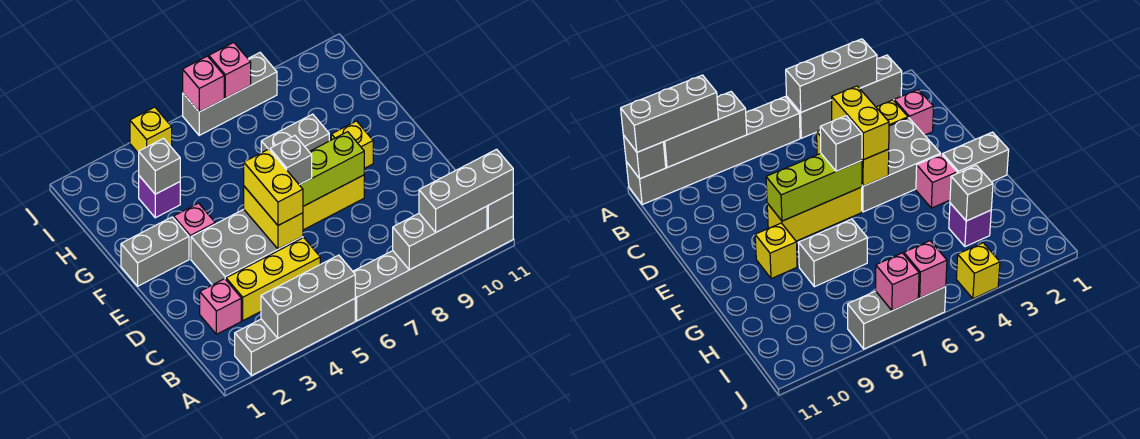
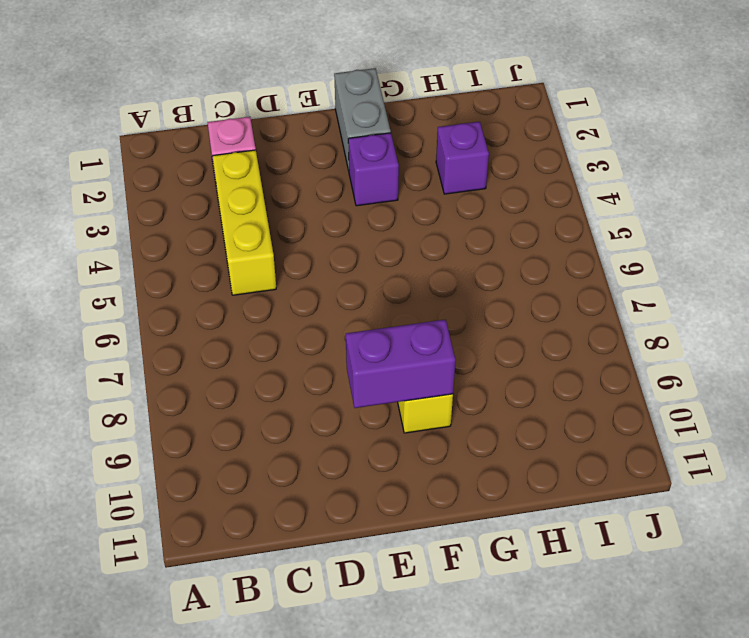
purple brick E9:F9 level 2 -> none
purple brick F3 level 1 -> pink brick F3 level 1
none -> grey brick A2:A5 level 1
none -> grey brick A6:A11 level 1
none -> grey brick D3:E5 level 1

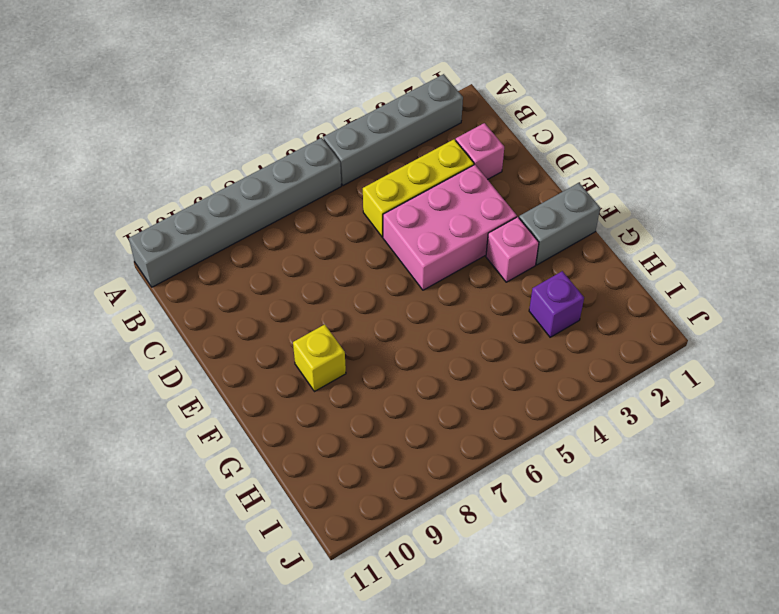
pink brick D3:E5 level 1 -> grey brick D3:E5 level 1
none -> yellow brick E6:E8 level 1
none -> grey brick G7:G8 level 1
none -> yellow brick J4 level 1

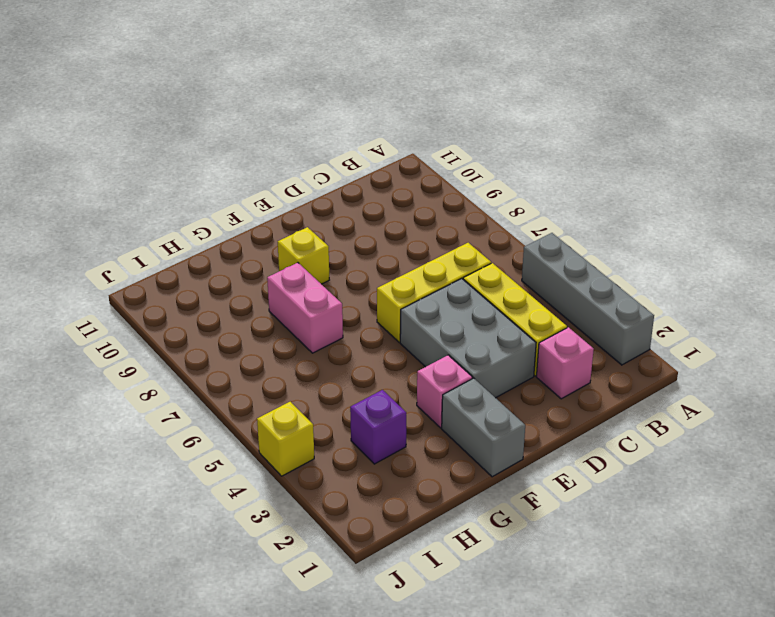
yellow brick C6:E6 level 1 -> yellow brick E6:E8 level 1
pink brick G7:G8 level 1 -> grey brick G7:G8 level 1
none -> grey brick A6:A11 level 1
none -> grey brick J6:J8 level 1
none -> grey brick A3:A5 level 2

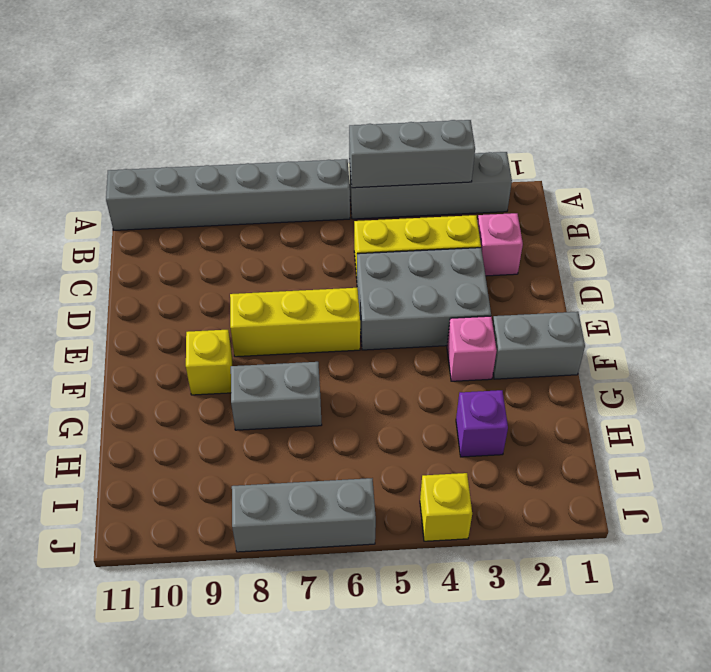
none -> grey brick A8:A10 level 2
none -> grey brick A11 level 2
none -> yellow brick D5:E5 level 2

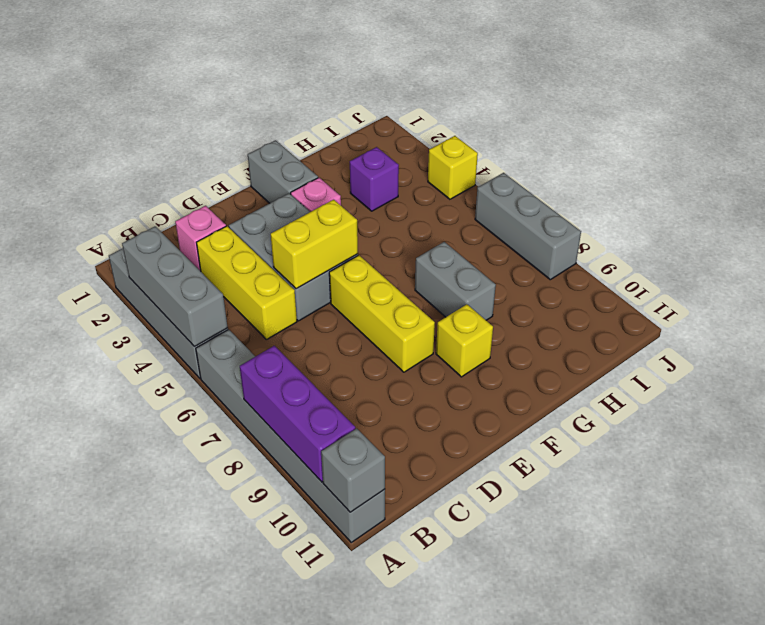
purple brick A8:A10 level 2 -> grey brick A8:A10 level 2
none -> lime brick E6:E8 level 2
none -> grey brick H3 level 2
none -> pink brick J6 level 2

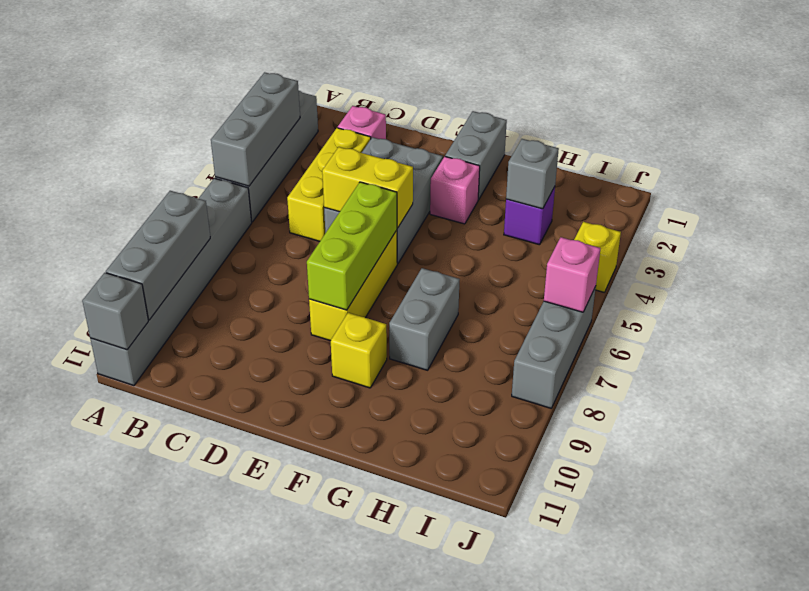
none -> pink brick J7 level 2
none -> grey brick A9:A11 level 3
none -> yellow brick D5:E5 level 3

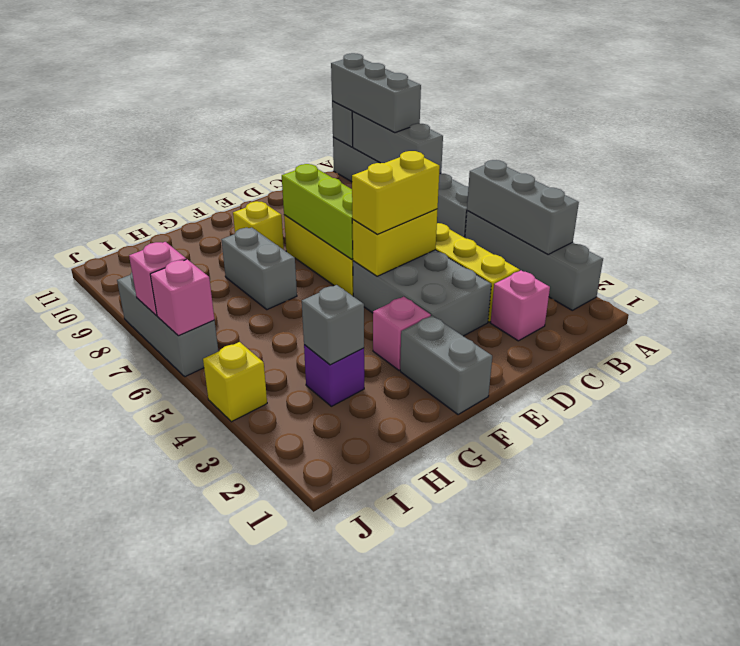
none -> grey brick E6 level 3

